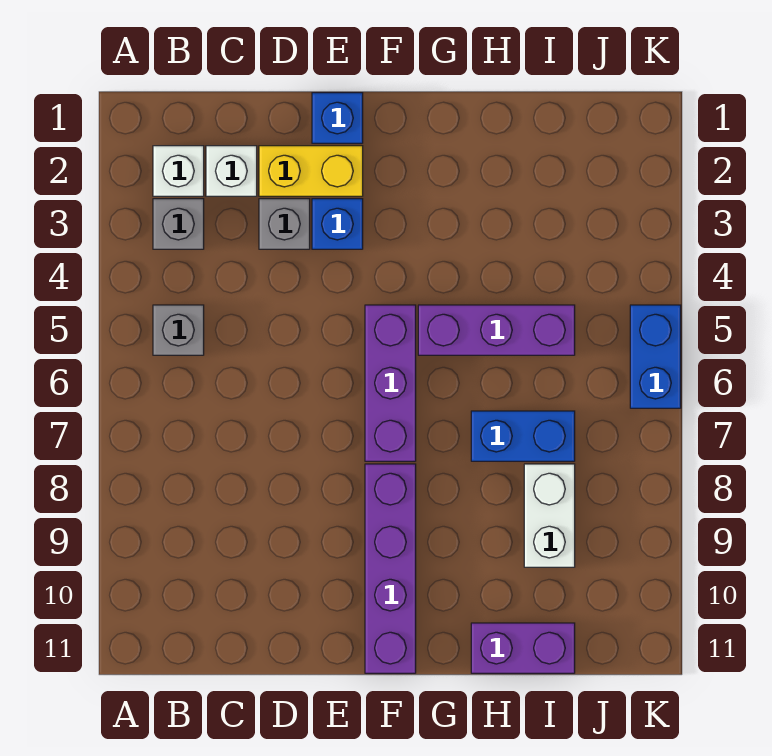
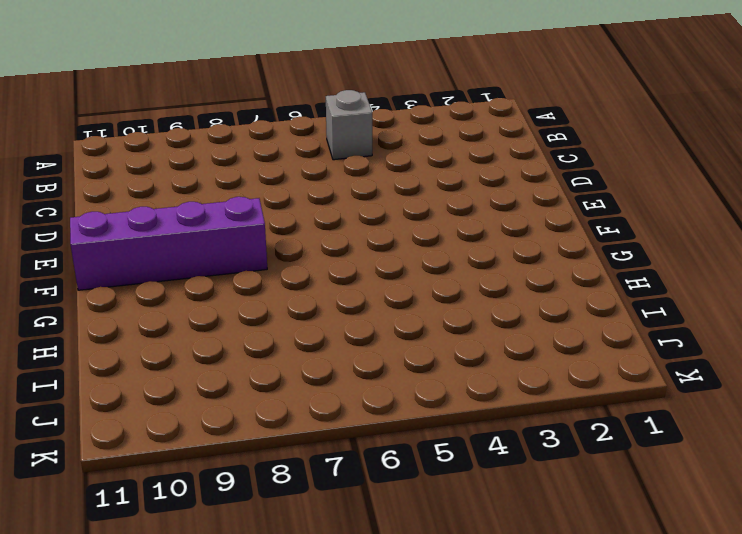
none -> white brick B2 level 1
none -> grey brick B3 level 1
none -> white brick C2 level 1

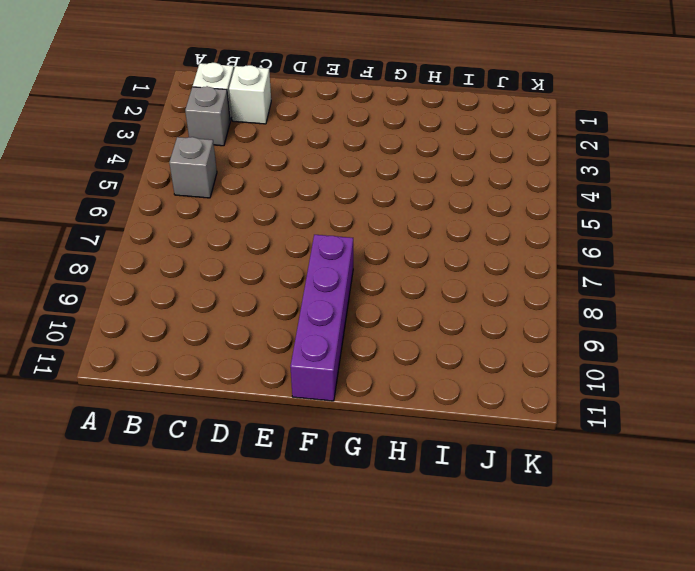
none -> yellow brick D2:E2 level 1
none -> grey brick D3 level 1
none -> blue brick E1 level 1

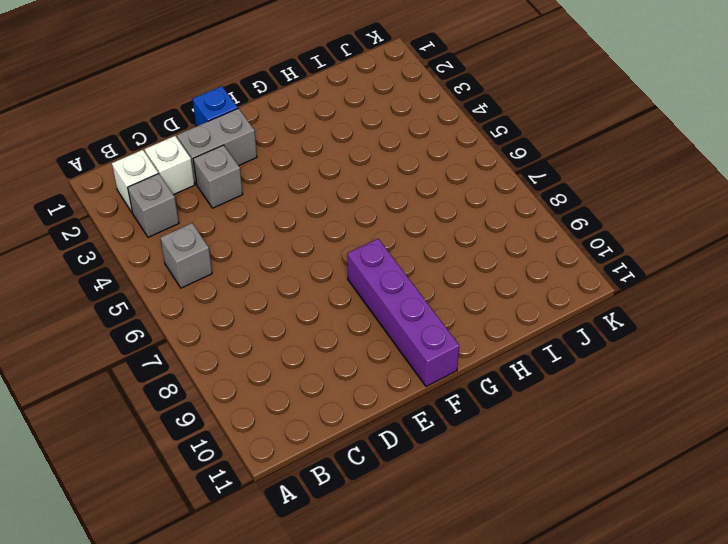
grey brick D2:E2 level 1 -> yellow brick D2:E2 level 1
none -> blue brick E3 level 1
none -> purple brick F5:F7 level 1
none -> purple brick G5:I5 level 1

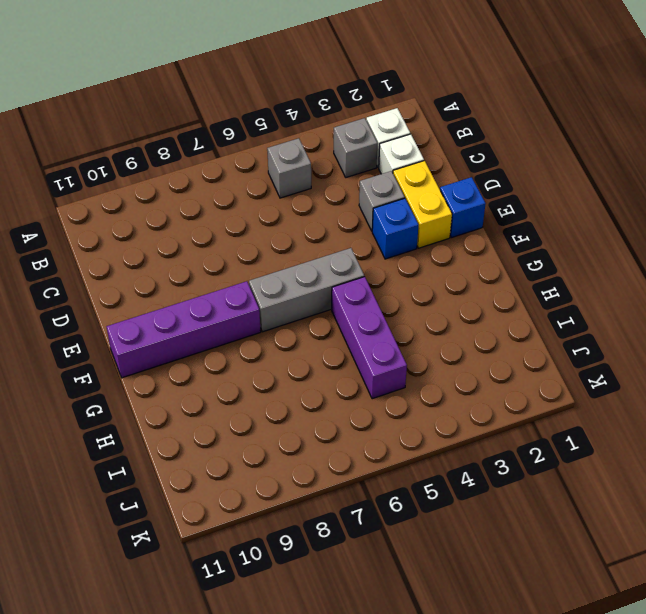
grey brick F5:F7 level 1 -> purple brick F5:F7 level 1
none -> blue brick H7:I7 level 1
none -> purple brick H11:I11 level 1
none -> white brick I8:I9 level 1

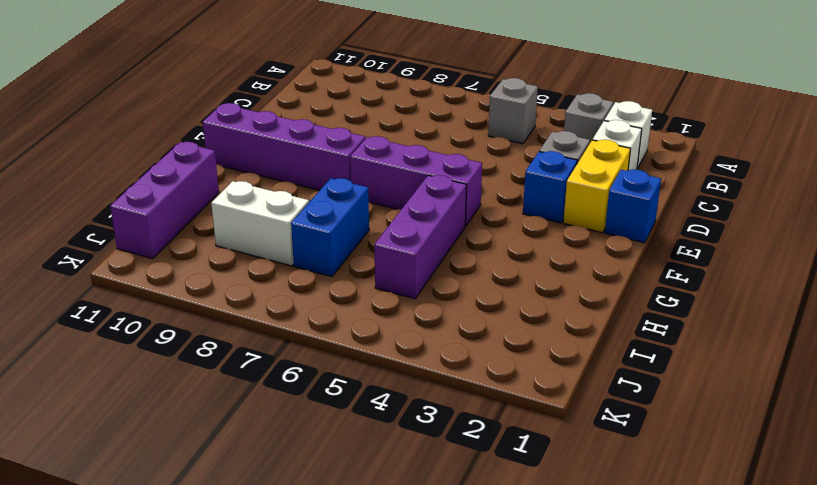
purple brick H11:J11 level 1 -> purple brick H11:I11 level 1
none -> blue brick K5:K6 level 1

